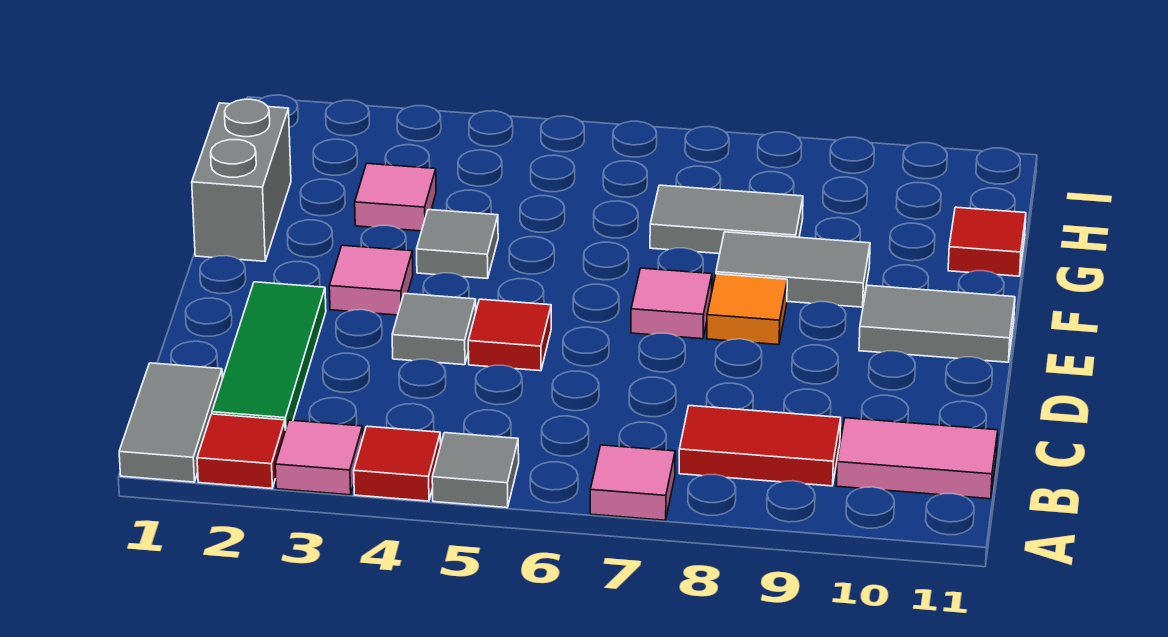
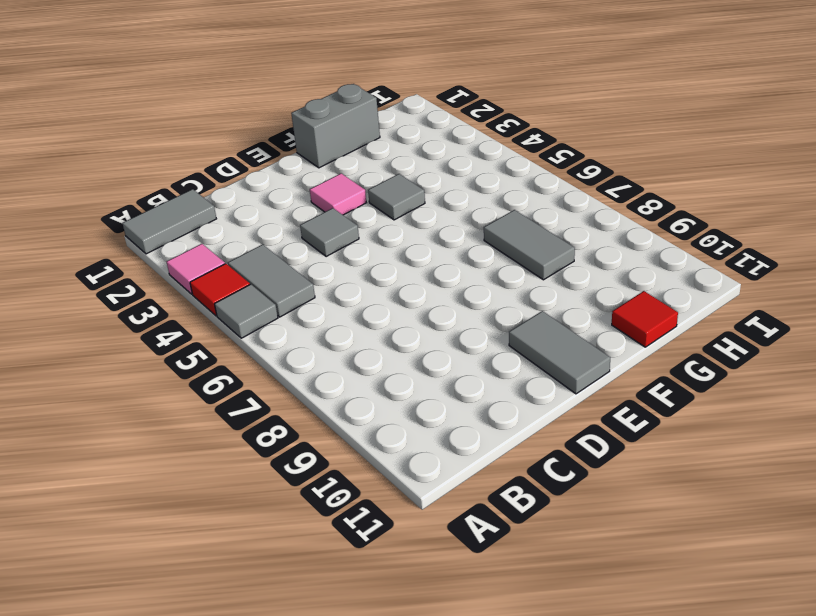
grey tile B4:B5 level 1 -> grey tile F8:F9 level 1
none -> red tile A2 level 1
none -> pink tile A7 level 1
none -> green tile B2:D2 level 1

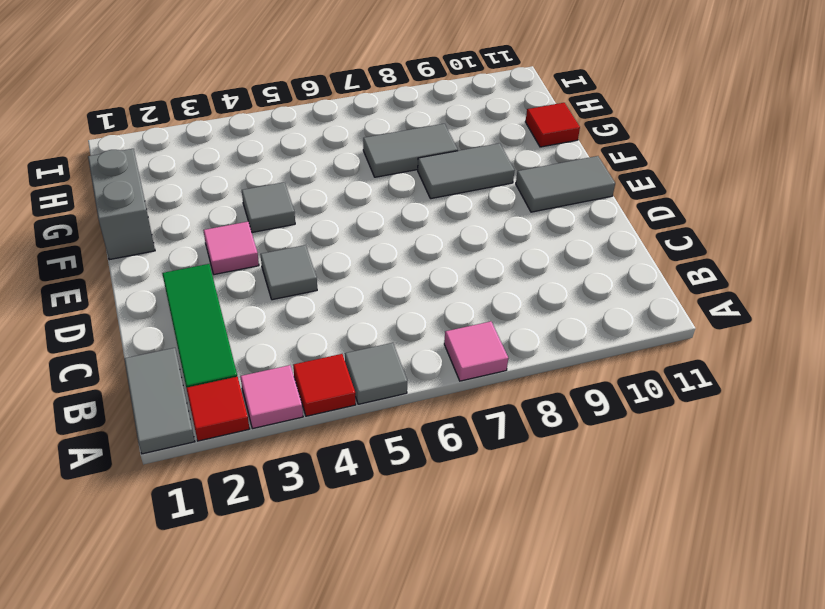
none -> red tile B8:B9 level 1
none -> pink tile B10:B11 level 1
none -> red tile D5 level 1

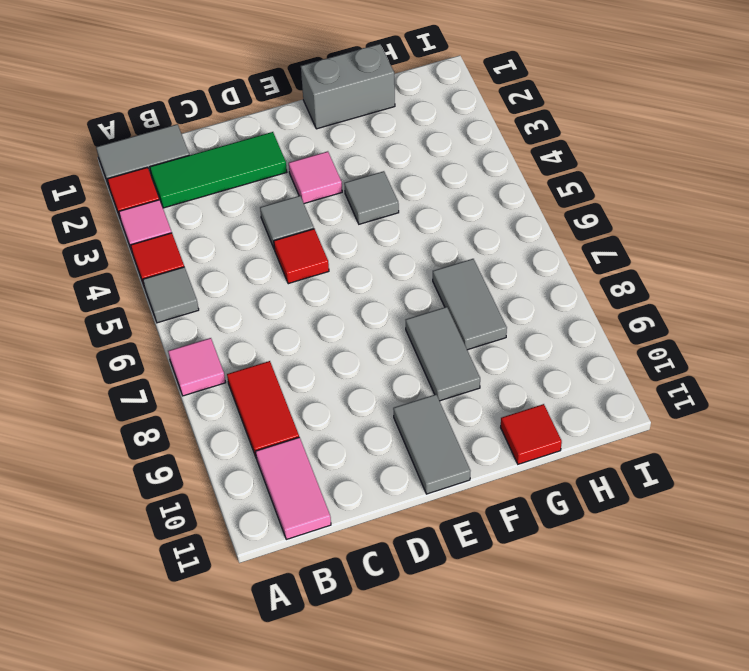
none -> pink tile E7 level 1
none -> orange tile E8 level 1
none -> pink tile G3 level 1

